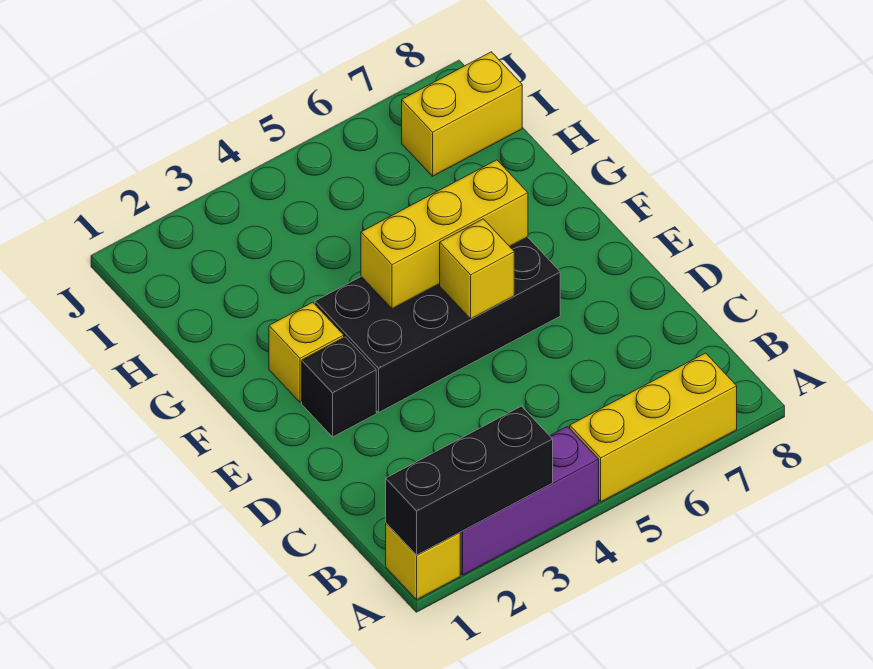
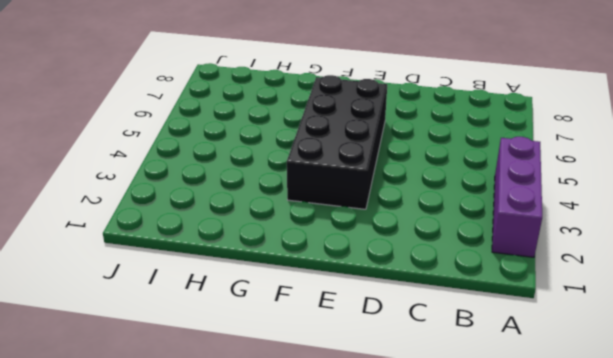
none -> yellow brick A1 level 1
none -> yellow brick A5:A7 level 1

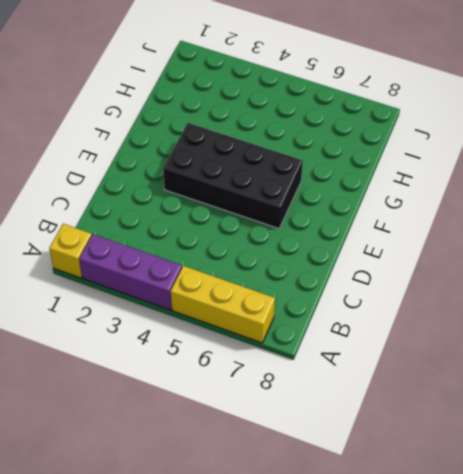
none -> black brick E2 level 1
none -> yellow brick F2 level 1

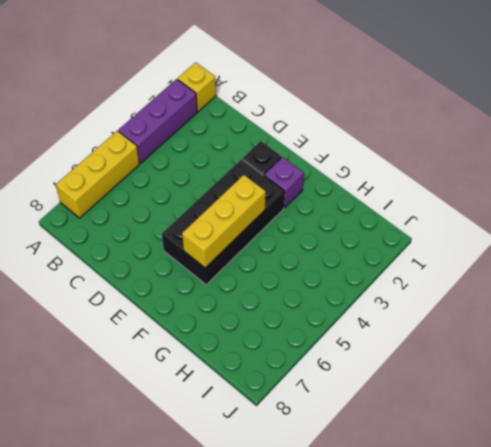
purple brick F2 level 1 -> yellow brick F2 level 1
none -> yellow brick I7:I8 level 1
none -> black brick A1:A3 level 2

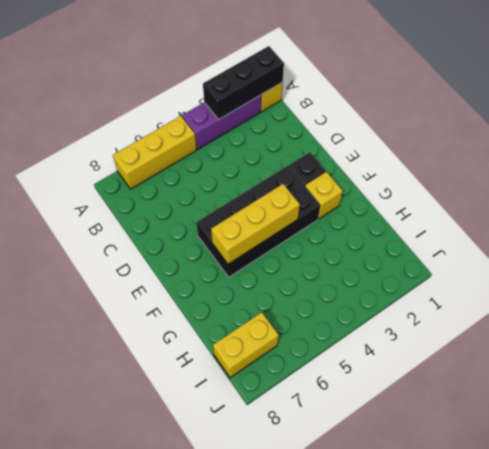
none -> yellow brick E5 level 2

